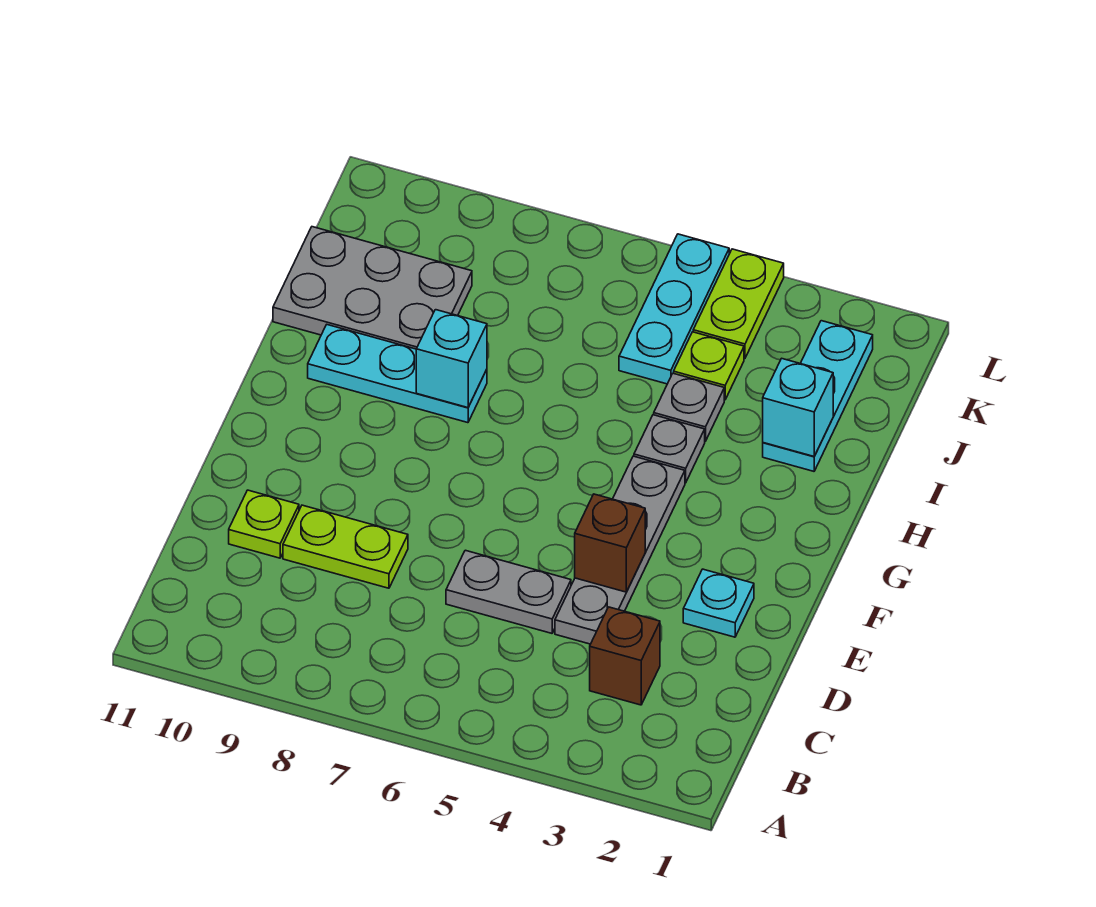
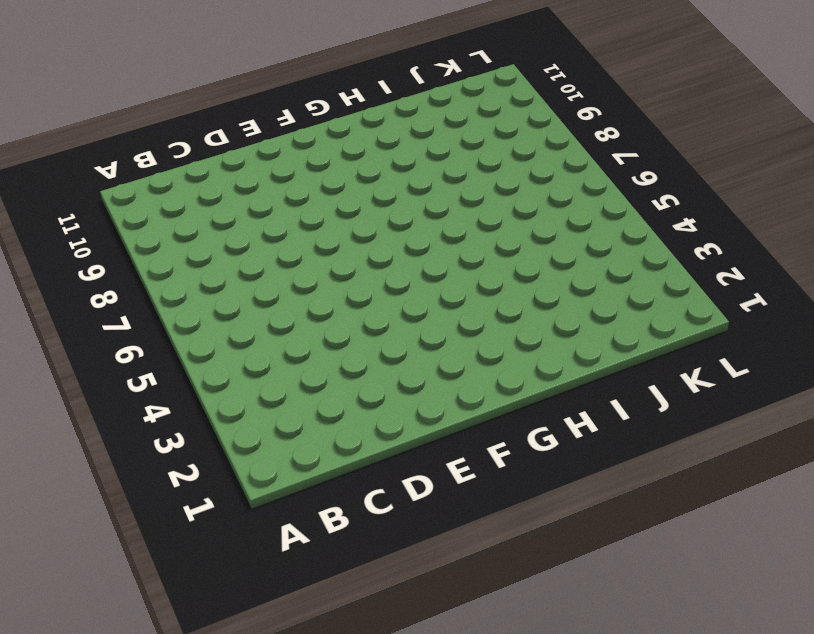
none -> brown brick C3 level 1
none -> grey plate D4:G4 level 1
none -> grey plate D5:D6 level 1

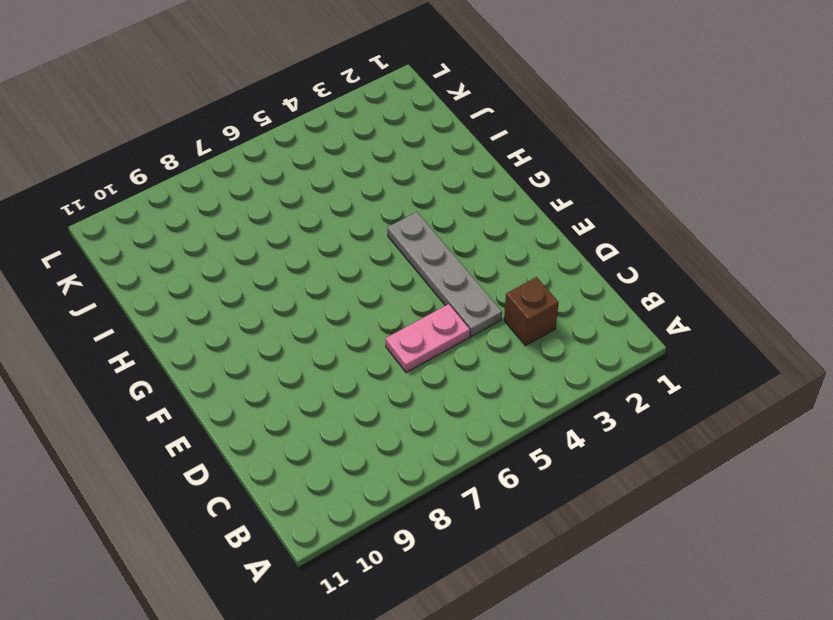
pink plate D5:D6 level 1 -> grey plate D5:D6 level 1
none -> lime plate D8:D9 level 1
none -> lime plate D10 level 1
none -> cyan plate E2 level 1

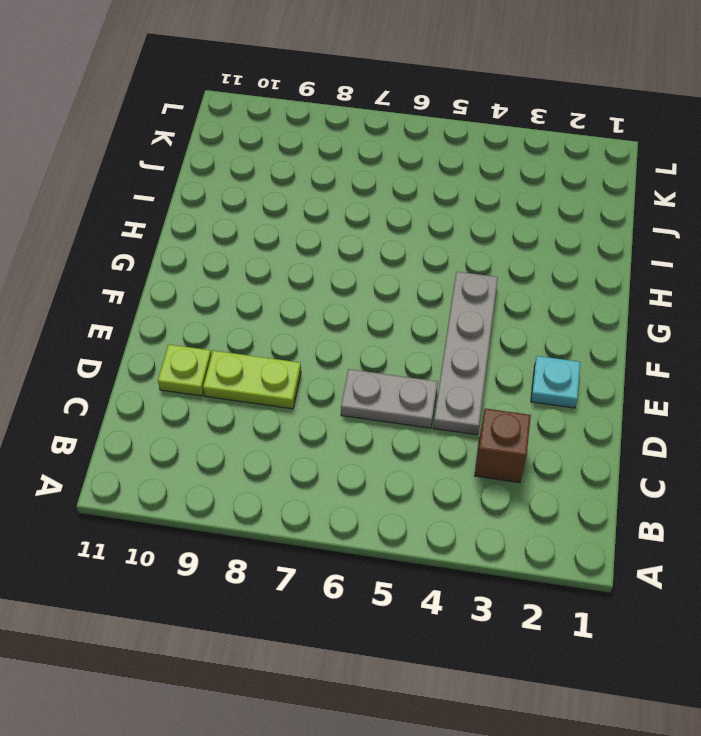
none -> grey plate H4 level 1
none -> cyan plate H8:H10 level 1
none -> cyan plate I2:K2 level 1

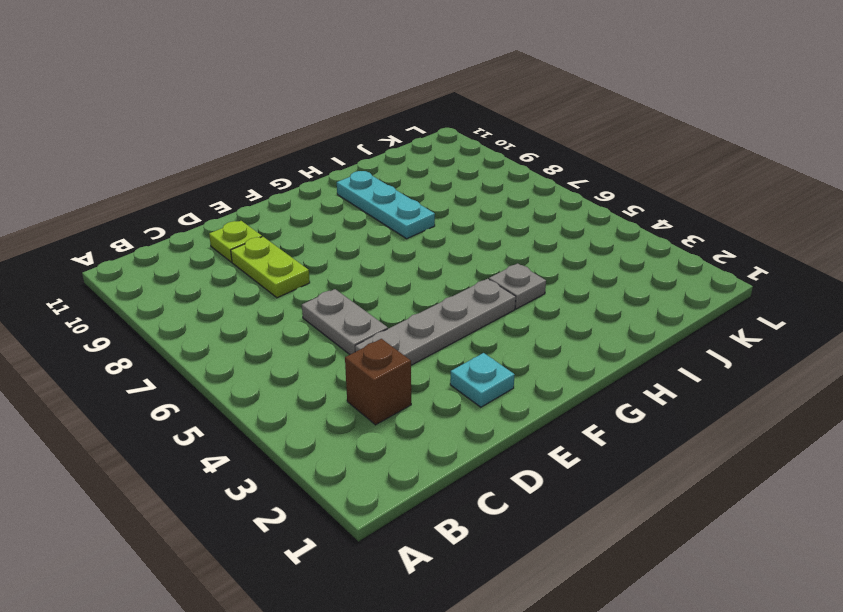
none -> cyan plate I2:K2 level 1
none -> grey plate I4 level 1
none -> grey plate I9:J11 level 1

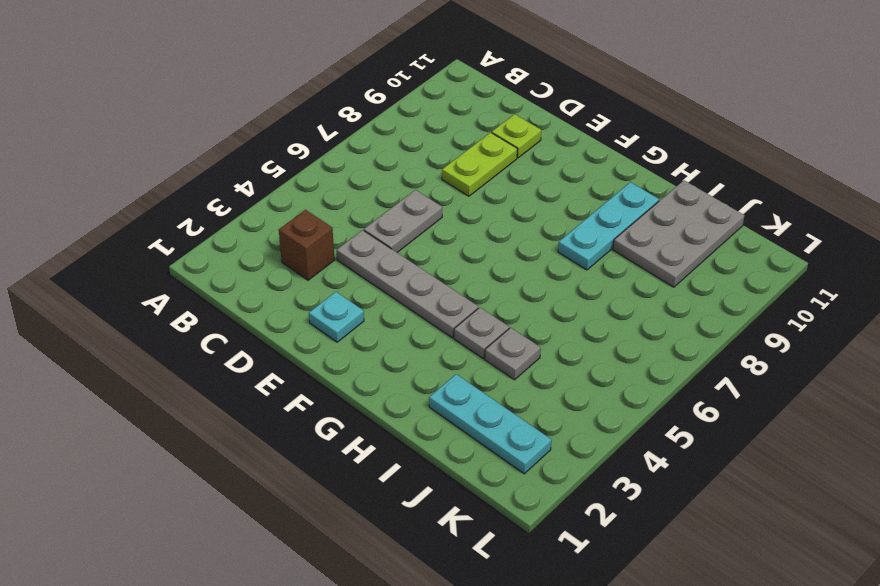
none -> lime plate J4 level 1
none -> cyan plate J5:L5 level 1
none -> lime plate K4:L4 level 1

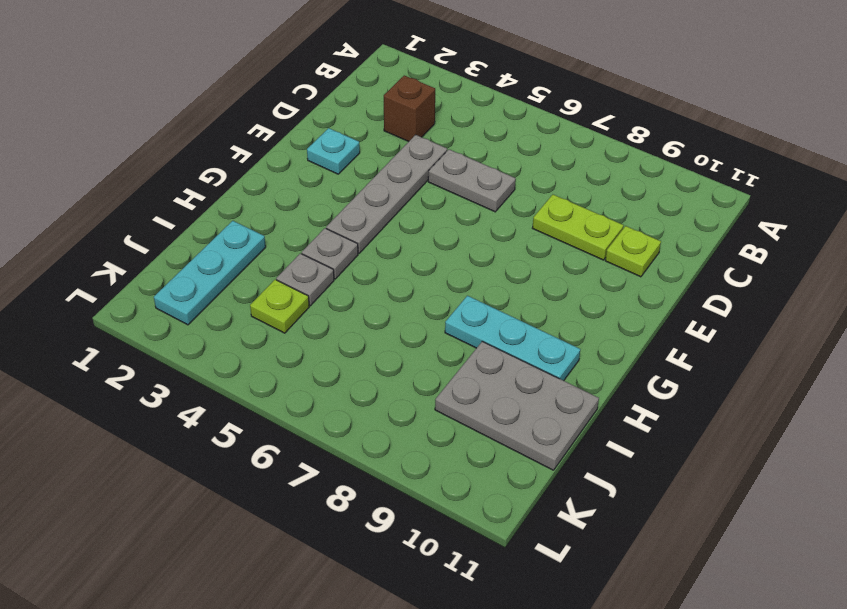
none -> cyan plate J5:L5 level 1
none -> lime plate K4:L4 level 1
none -> brown brick E4 level 2

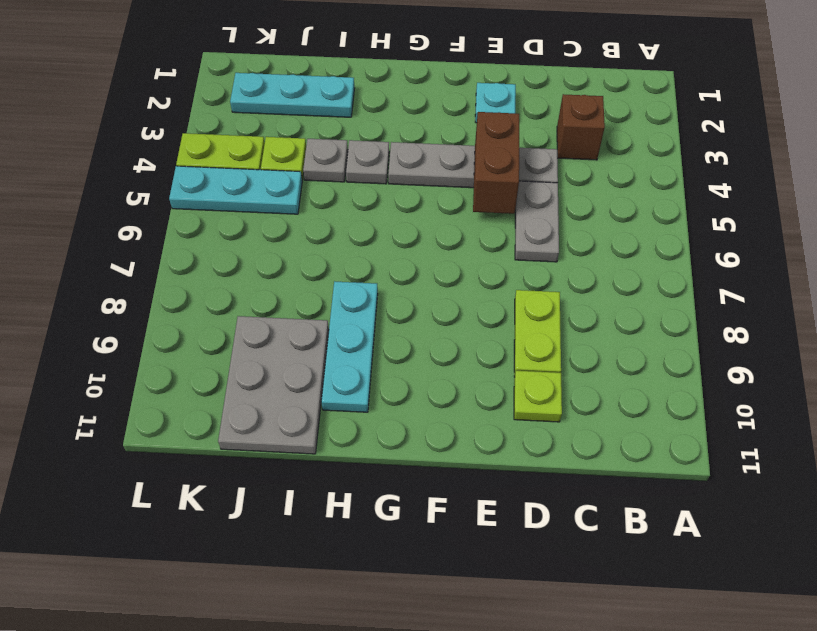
brown brick E4:E5 level 2 -> brown brick E4 level 2
none -> cyan brick H8 level 2
none -> cyan brick I2 level 2

